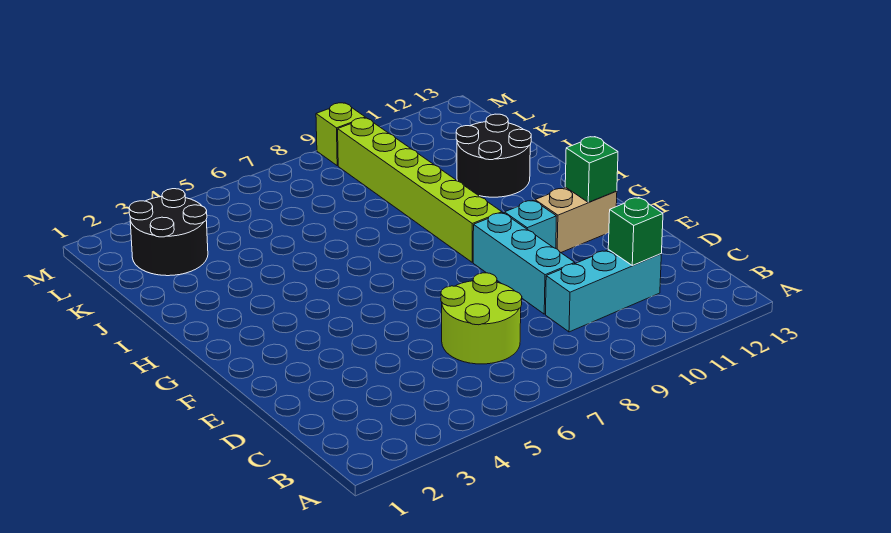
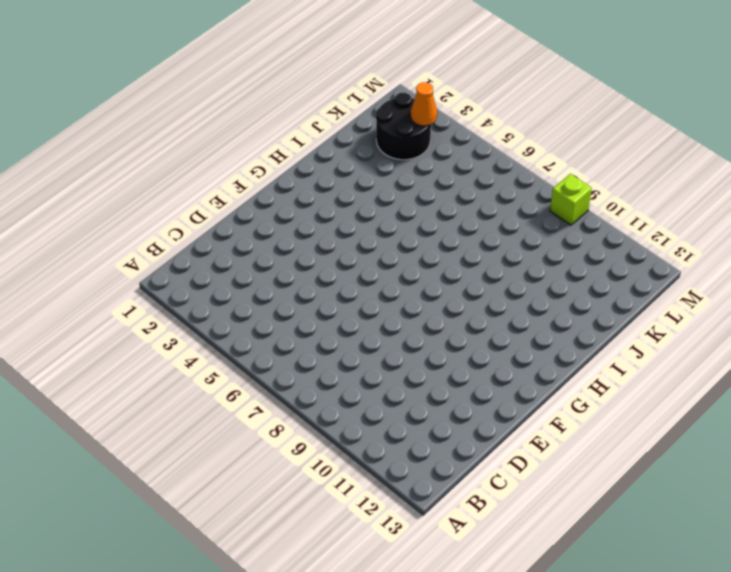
orange cone L3 level 2 -> none
none -> lime round brick C6:D7 level 1
none -> cyan brick C9:C11 level 1

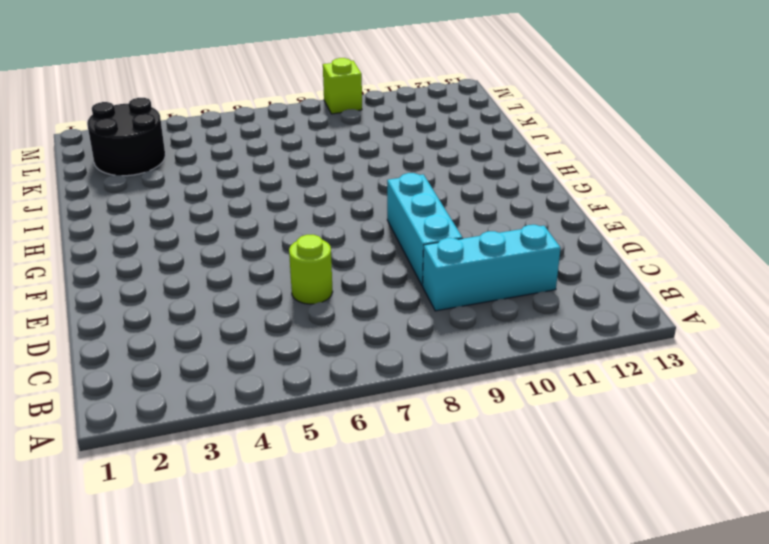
lime round brick D6 level 1 -> lime round brick C6:D7 level 1
none -> cyan brick F10 level 1
none -> tan brick F11:F12 level 1

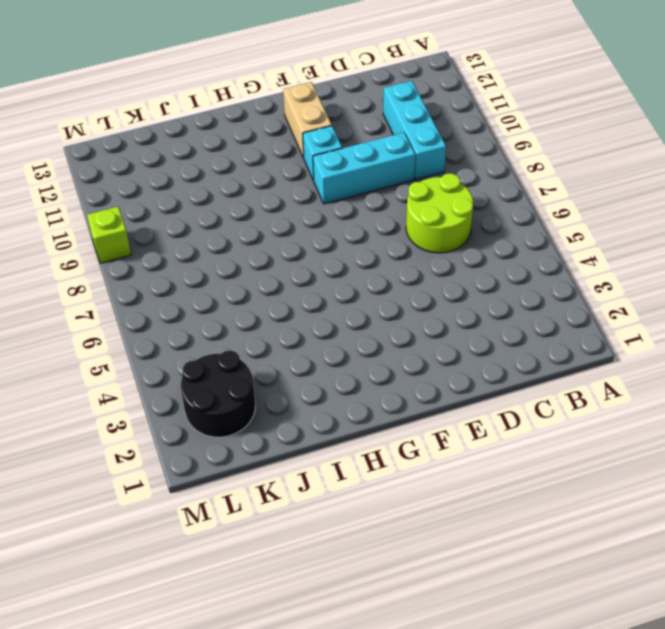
none -> lime brick G9:L9 level 1
none -> black round brick I11:J12 level 1

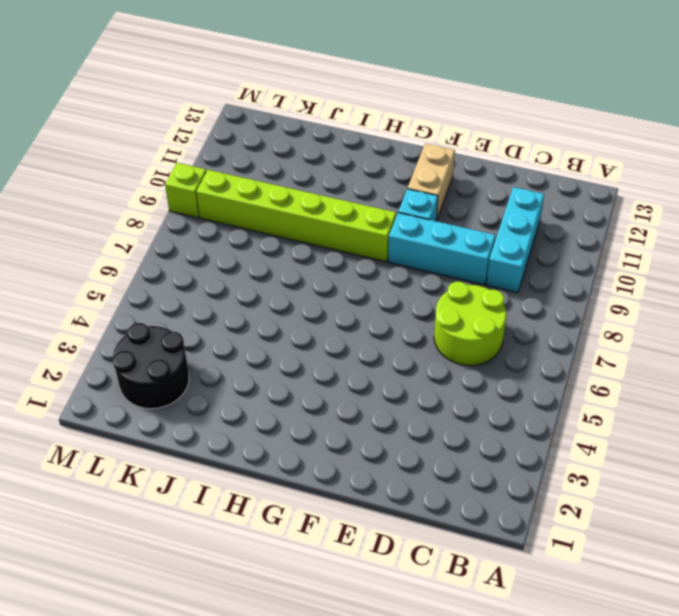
none -> black round brick I11:J12 level 1
none -> green brick C11 level 2

